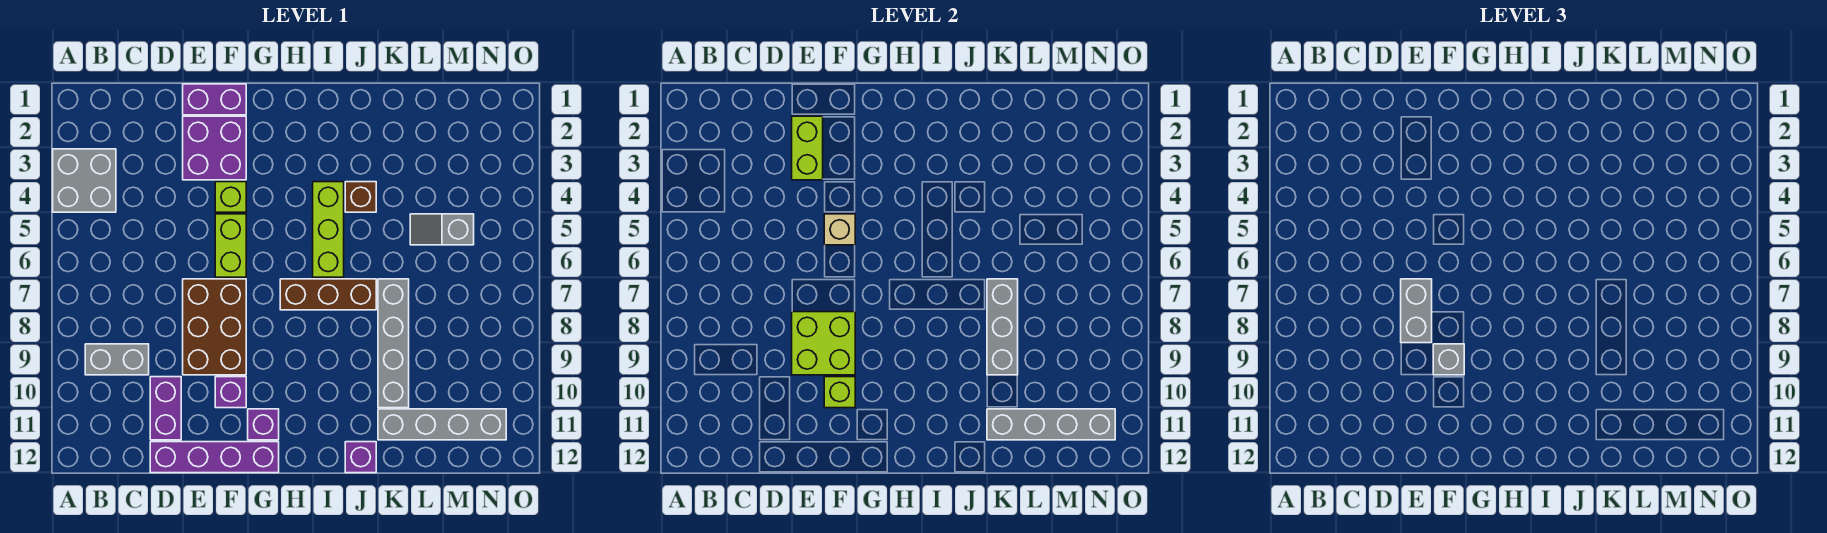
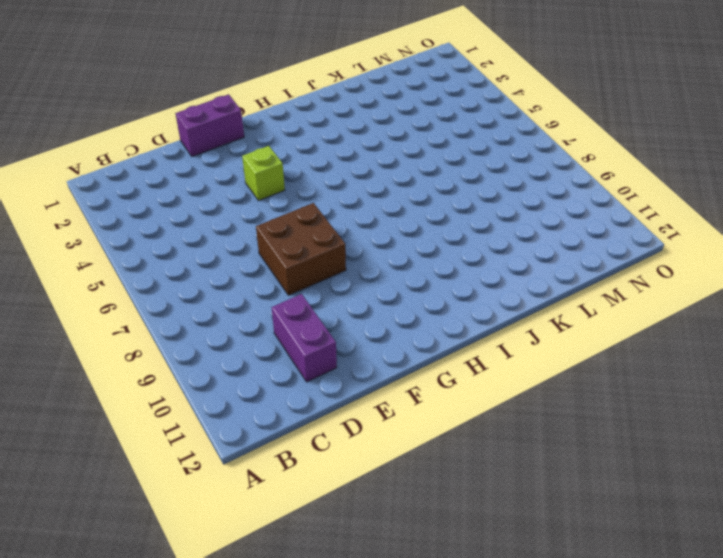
brown brick E7:F8 level 1 -> brown brick E7:F9 level 1
none -> grey brick A3:B4 level 1
none -> grey brick B9:C9 level 1
none -> purple brick D12:G12 level 1

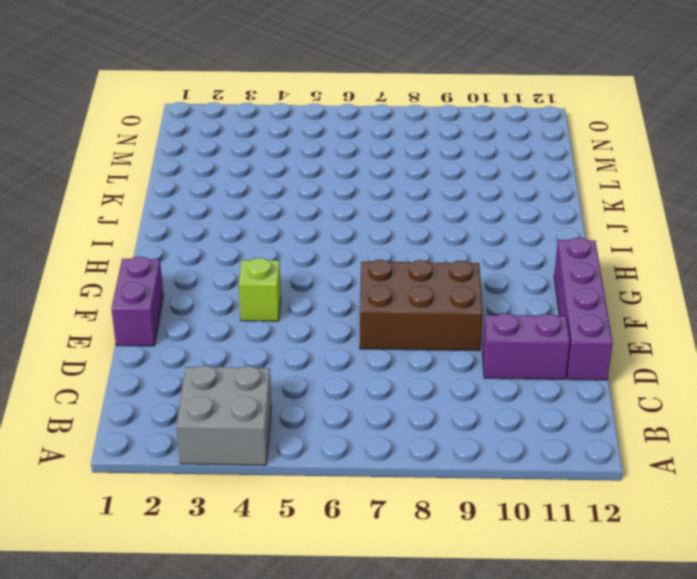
none -> grey brick B9:C9 level 1
none -> purple brick E2:F3 level 1
none -> lime brick F5:F6 level 1

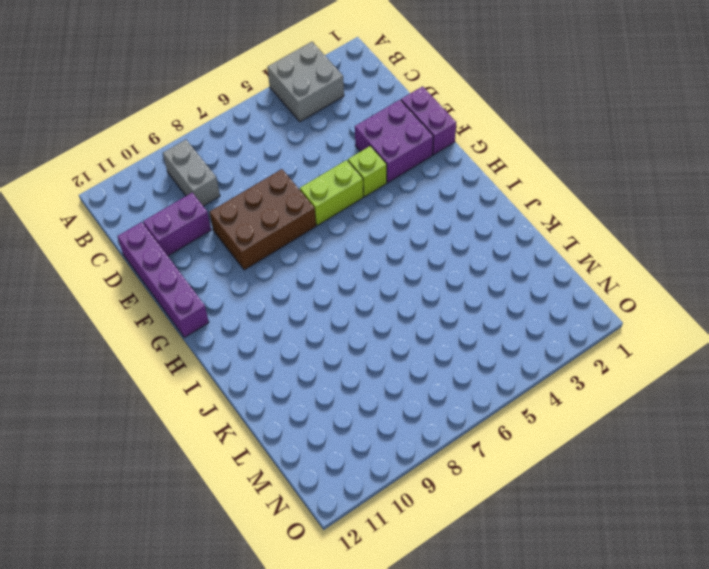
none -> purple brick F10 level 1
none -> purple brick G11 level 1
none -> brown brick H7:J7 level 1

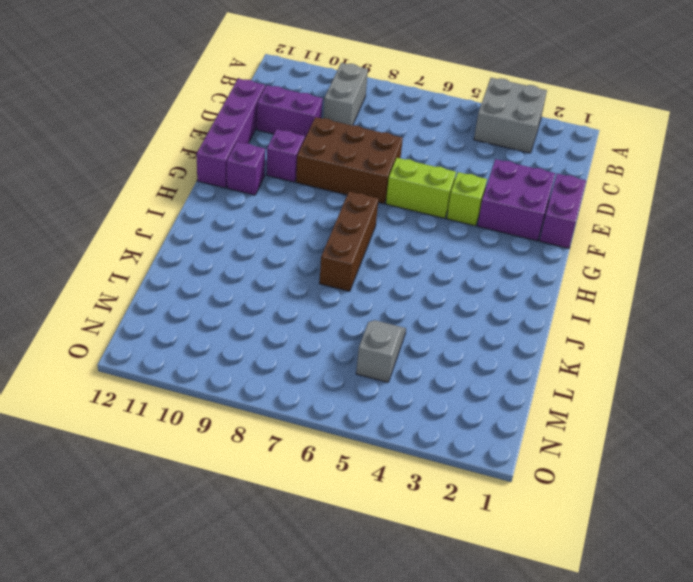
none -> lime brick I4:I6 level 1
none -> brown brick J4 level 1
none -> purple brick J12 level 1

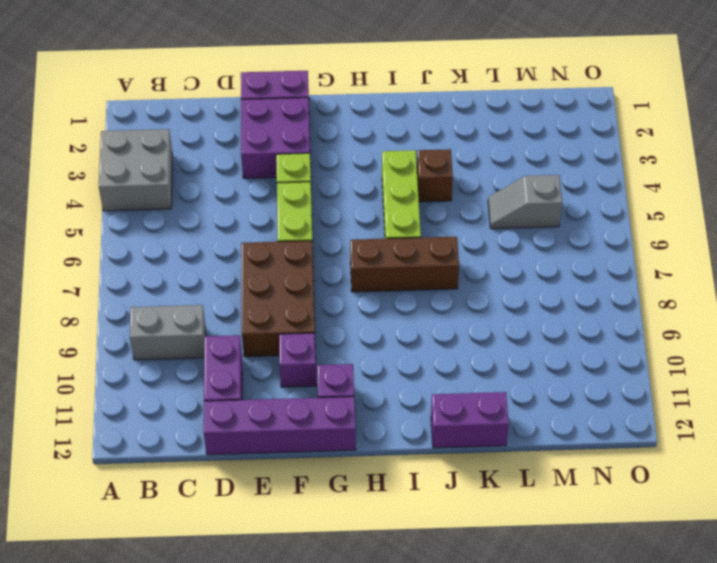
purple brick J12:K12 level 1 -> purple brick J12 level 1
none -> grey brick K7:K10 level 1
none -> grey brick K11:N11 level 1
none -> lime brick E2:E3 level 2

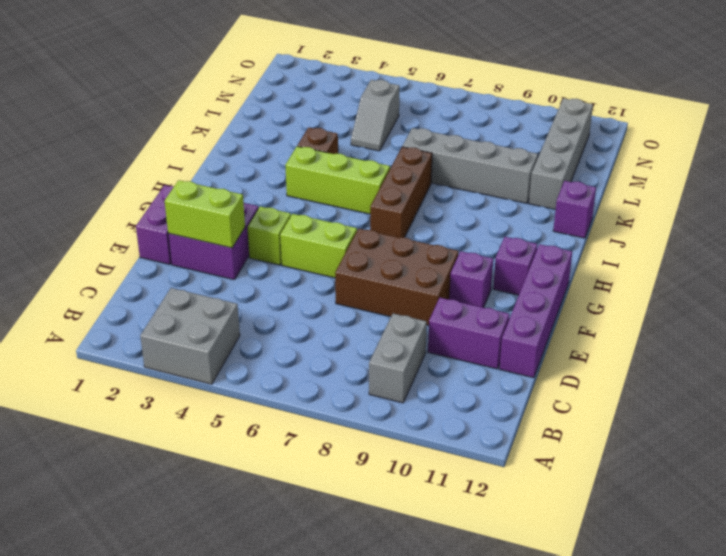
none -> lime brick E8:F9 level 2
none -> tan brick F5 level 2
none -> lime brick F10 level 2

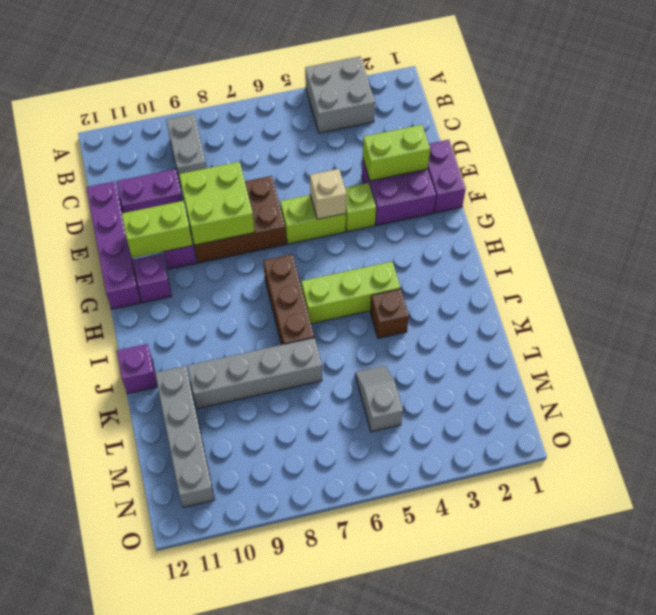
lime brick F10:F11 level 2 -> lime brick F10 level 2
none -> grey brick K7:K9 level 2
none -> grey brick K11:N11 level 2
none -> grey brick E7:E8 level 3

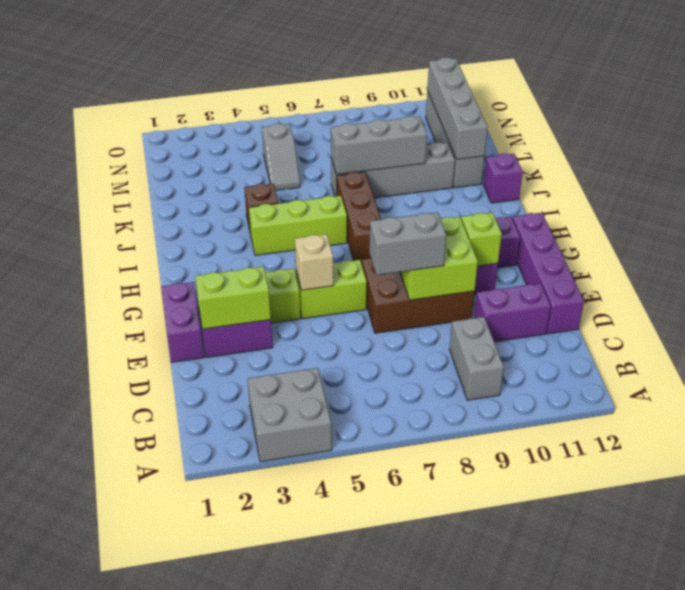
none -> grey brick F9 level 3

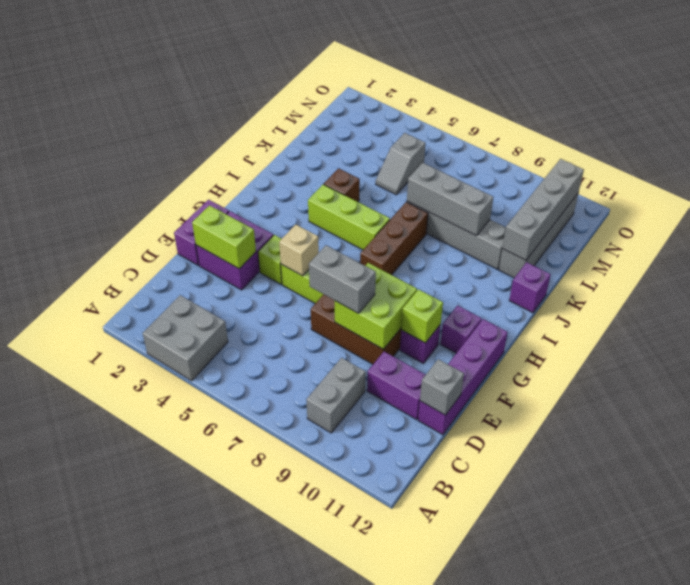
grey brick D12 level 2 -> grey brick F9 level 3

